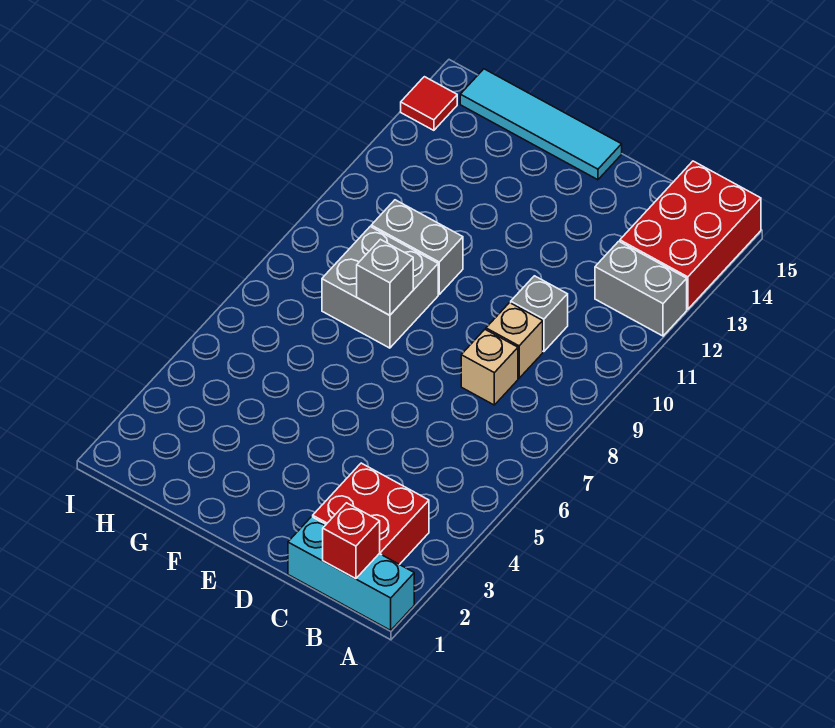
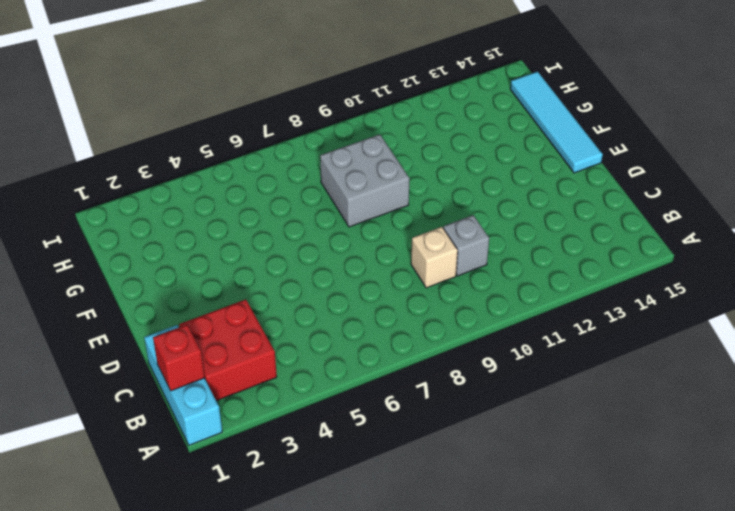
none -> grey brick A12:B12 level 1
none -> red brick A13:B15 level 1
none -> tan brick C8 level 1

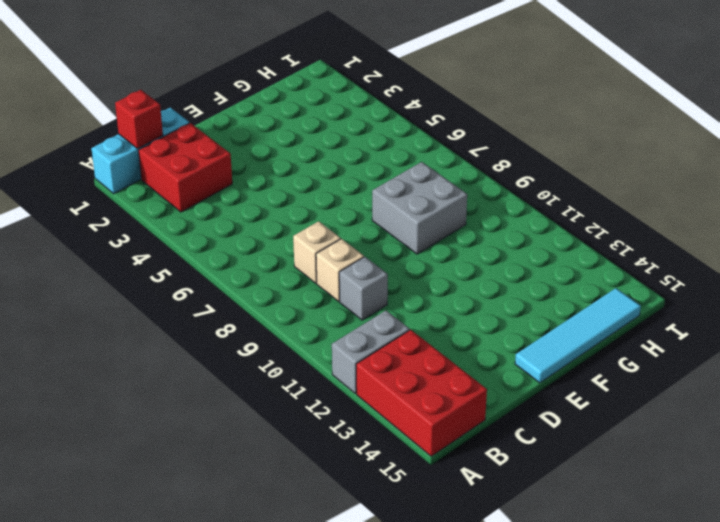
none -> grey brick F10:G10 level 1
none -> red tile I14 level 1
none -> grey brick F8 level 2

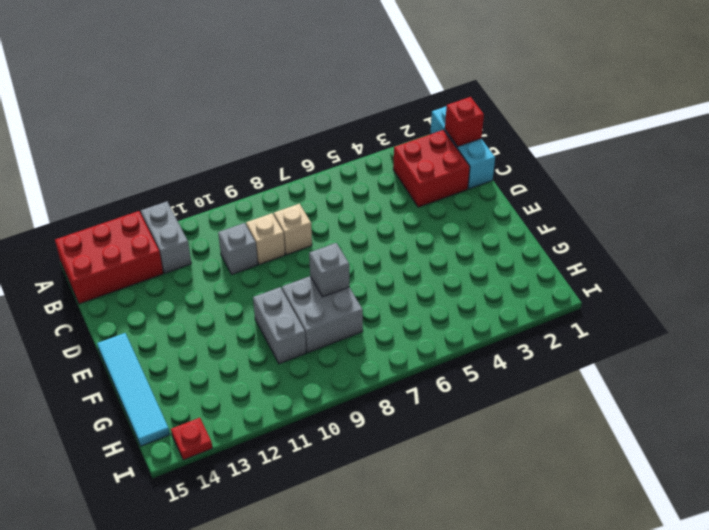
red plate I14 level 1 -> red tile I14 level 1

